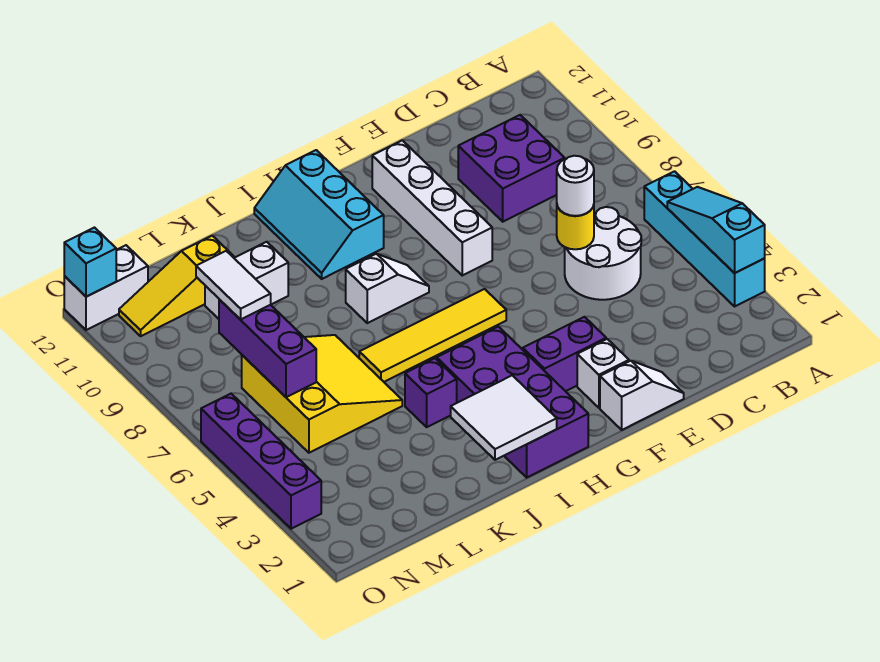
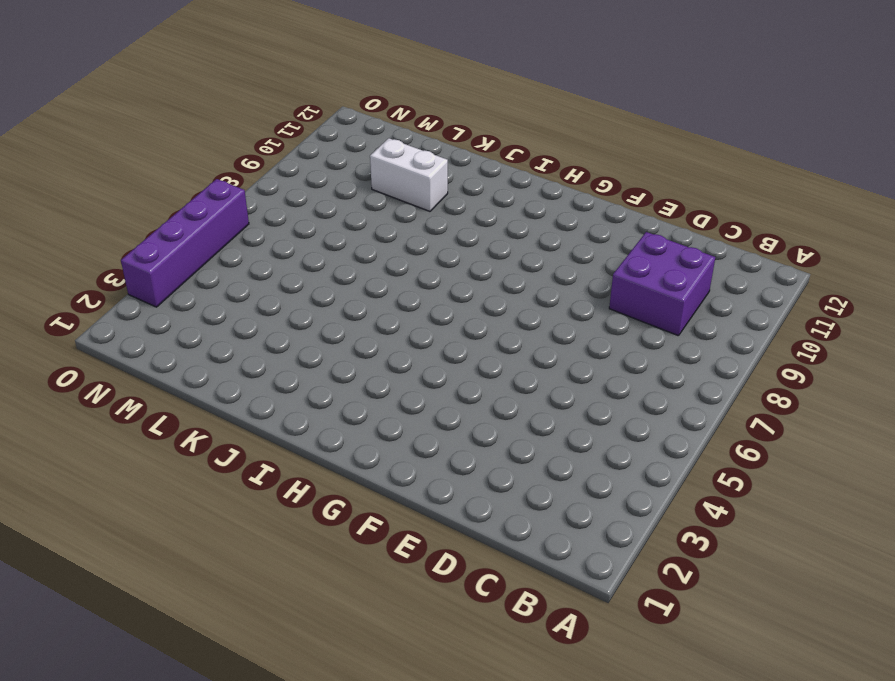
none -> cyan brick A3:A6 level 1
none -> white round brick C5:D6 level 1
none -> white slope E1:F1 level 1 top F

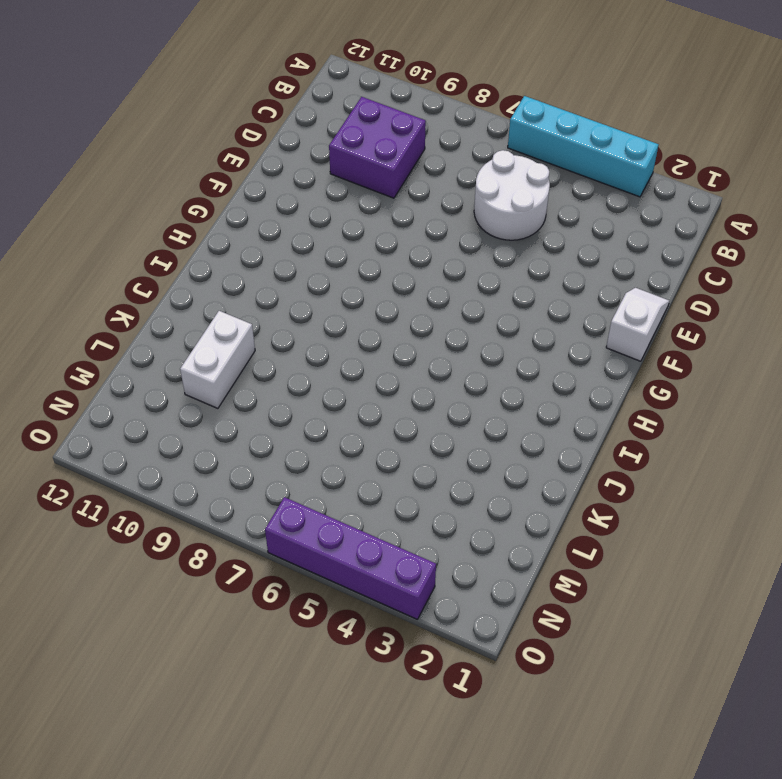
none -> white brick F2 level 1
none -> purple brick F3:G3 level 1
none -> white brick F8:F11 level 1

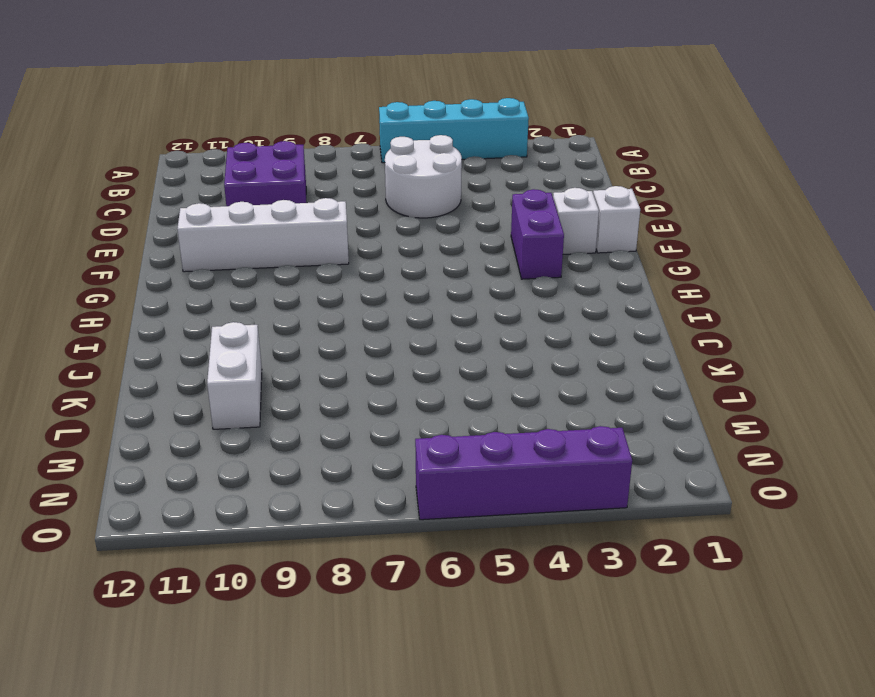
none -> yellow tile G6:J6 level 1
none -> purple brick H1:I4 level 1
none -> white slope H8:I8 level 1 top I

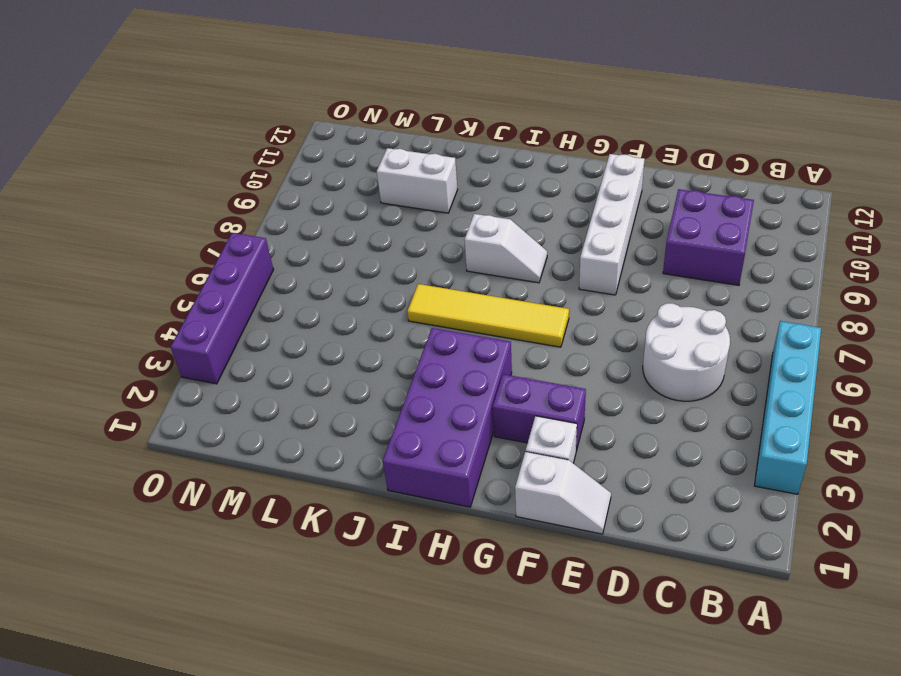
none -> cyan slope H10:I12 level 1 top H
none -> purple brick J4 level 1
none -> yellow slope K5:M7 level 1 top M

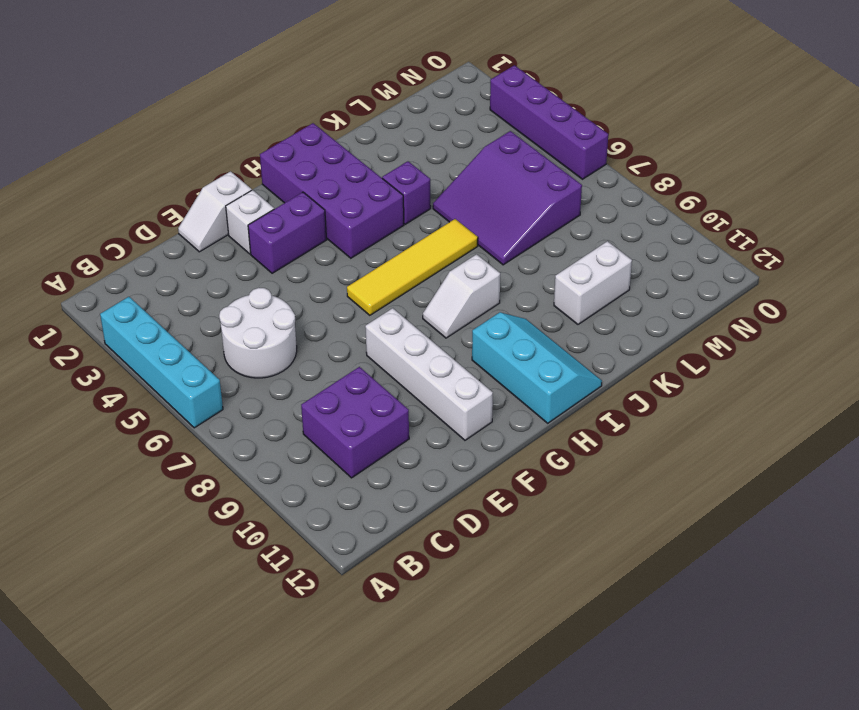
purple slope K5:M7 level 1 top M -> yellow slope K5:M7 level 1 top M
none -> yellow slope L11:N11 level 1 top L
none -> white brick N12:O12 level 1
none -> cyan slope A3:A5 level 2 top 3

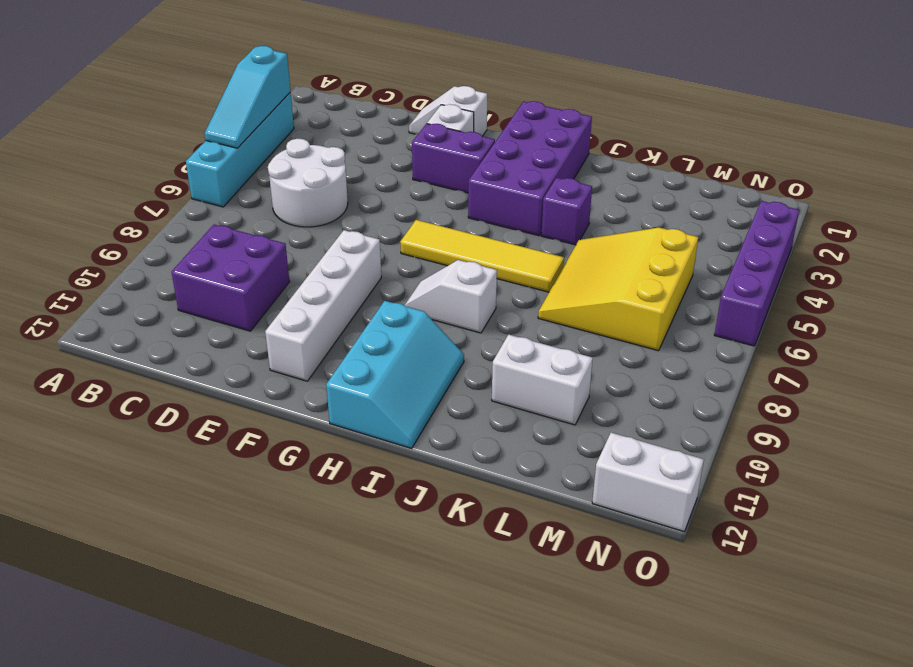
none -> yellow slope L11:N11 level 1 top L
none -> yellow round brick D6 level 2
none -> white tile I1:J2 level 2

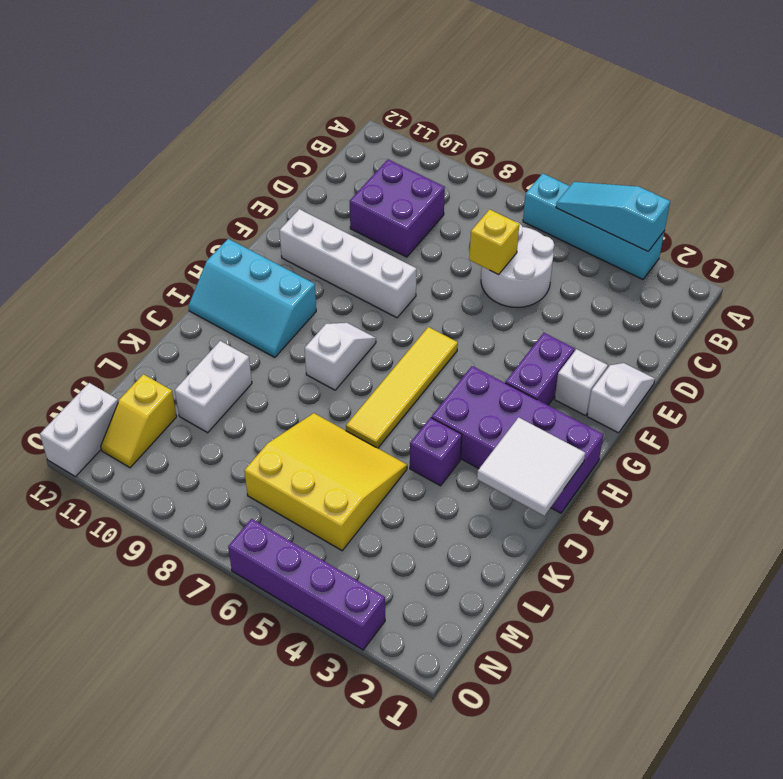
yellow brick D6 level 2 -> yellow round brick D6 level 2
yellow slope M11:N11 level 1 top M -> yellow slope L11:N11 level 1 top L
none -> purple brick M6:M8 level 2
none -> cyan brick O12 level 2
none -> white round brick D6 level 3

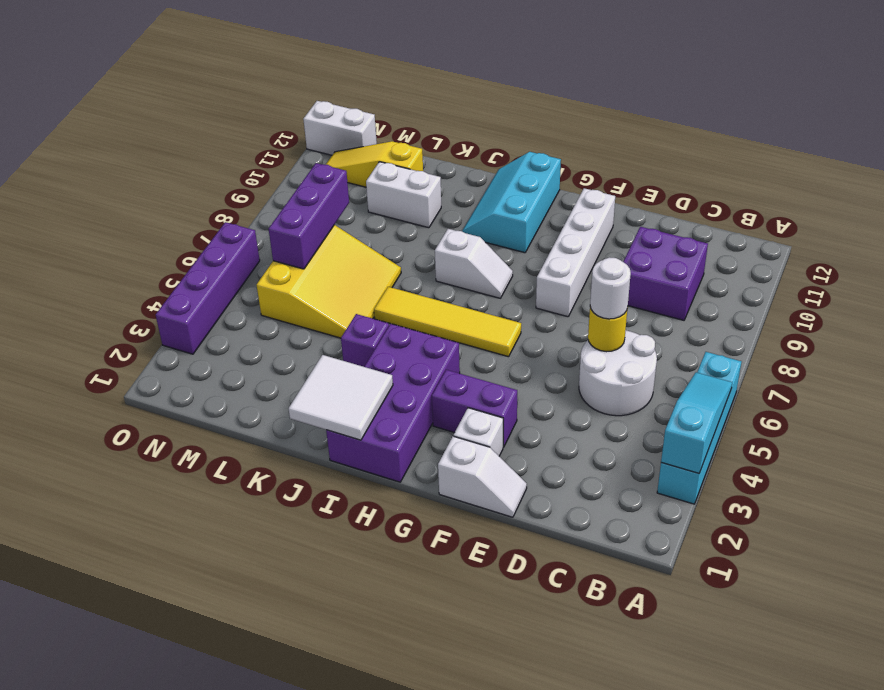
none -> cyan brick O12 level 2
none -> white tile M8:M9 level 3

